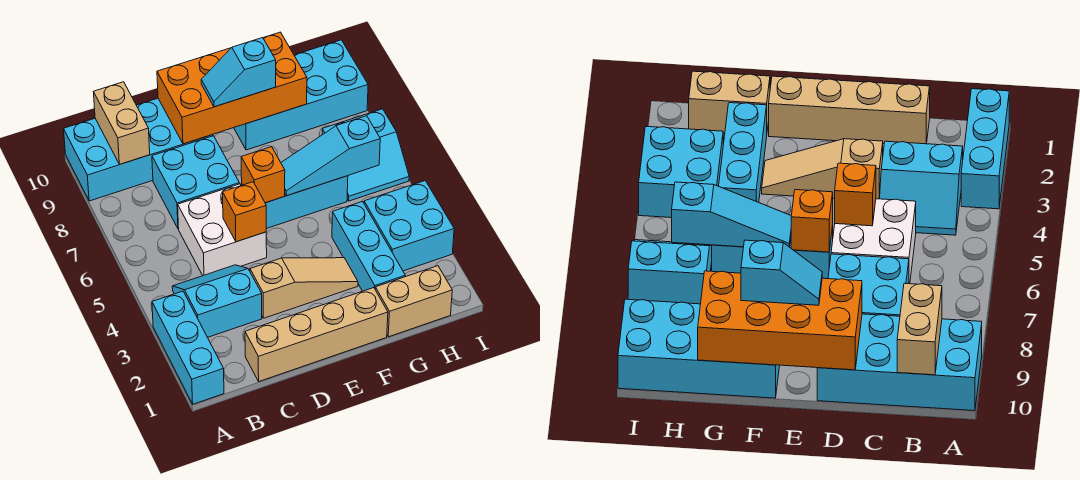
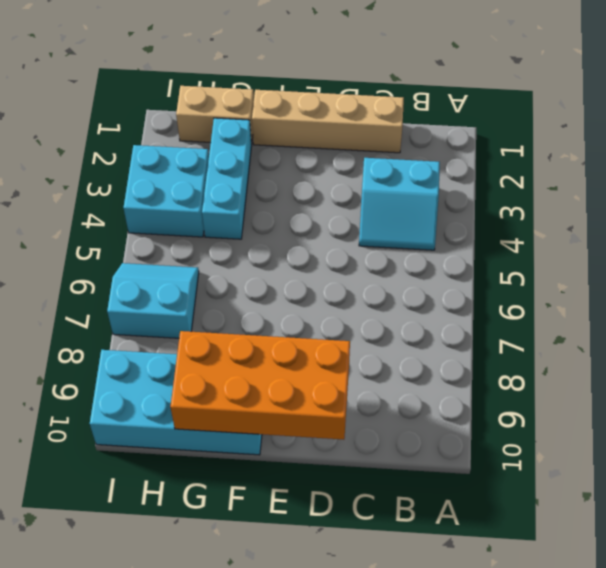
none -> cyan brick A1:A3 level 1
none -> cyan brick A9:D10 level 1
none -> white brick C5:D6 level 1

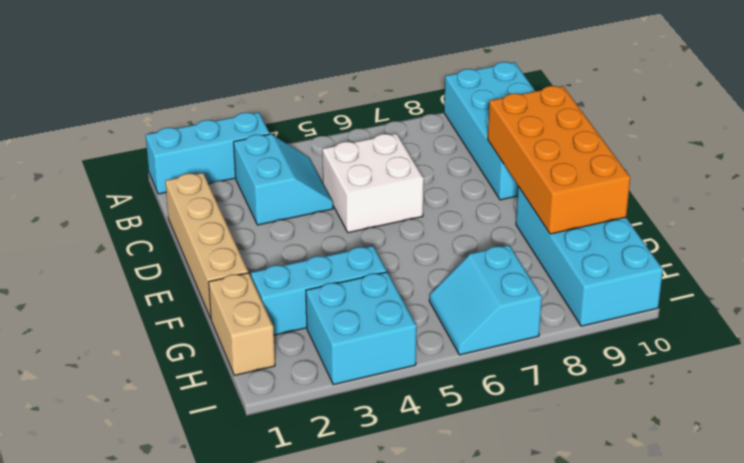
none -> cyan brick C7:D8 level 1
none -> tan slope D3:F3 level 1 top D
none -> cyan brick E6:G6 level 1

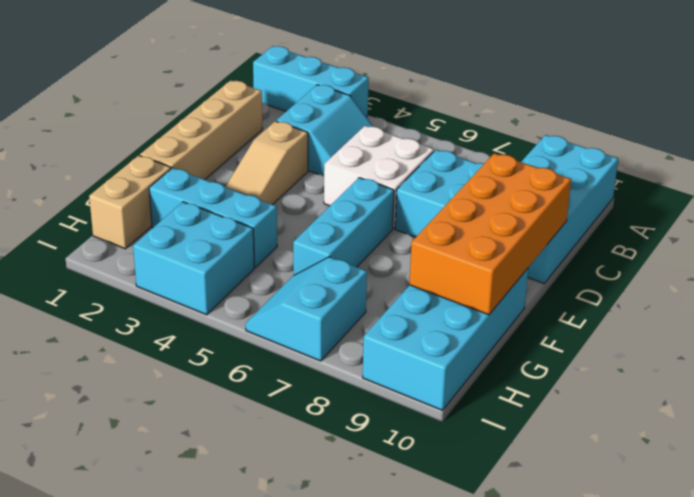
none -> tan brick B9:B10 level 2
none -> orange brick D5 level 2
none -> orange brick E6 level 2

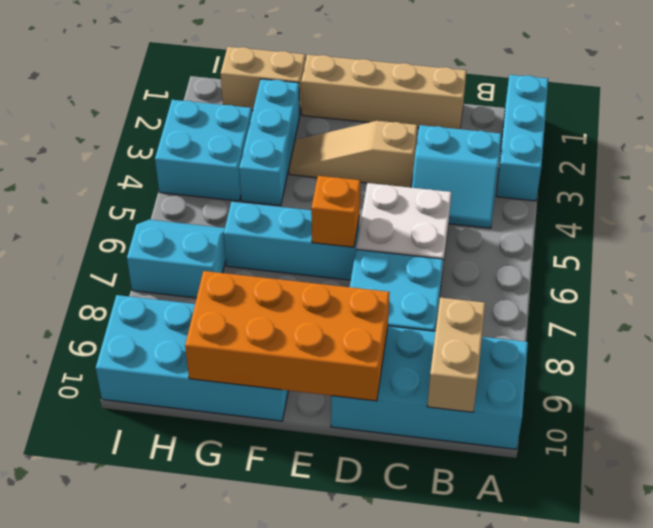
none -> orange brick D5 level 2
none -> cyan slope F6:H6 level 2 top H
none -> cyan slope E9:F9 level 3 top F

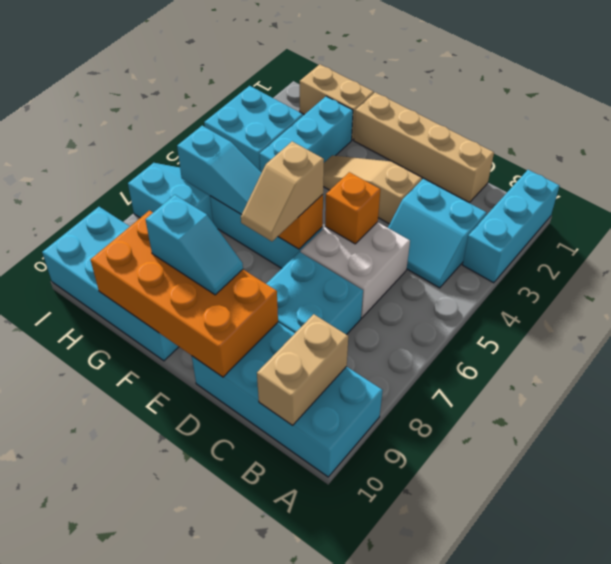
tan slope E6:E7 level 3 top 6 -> none

